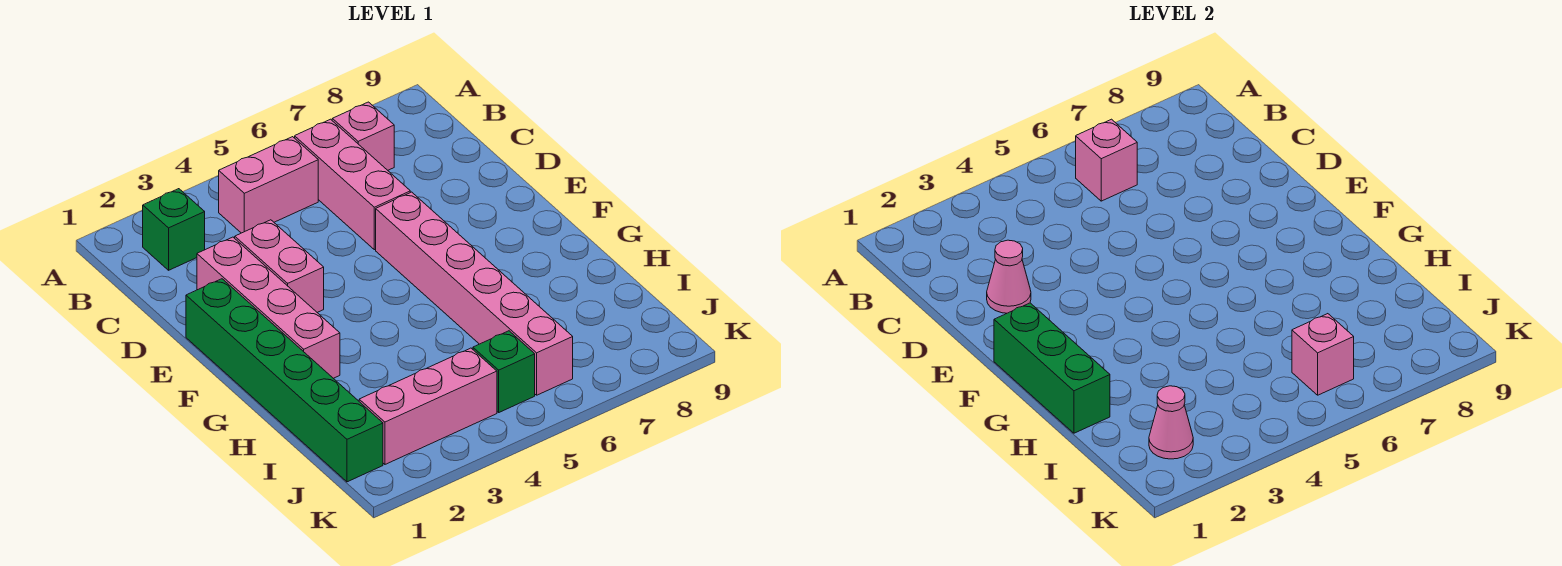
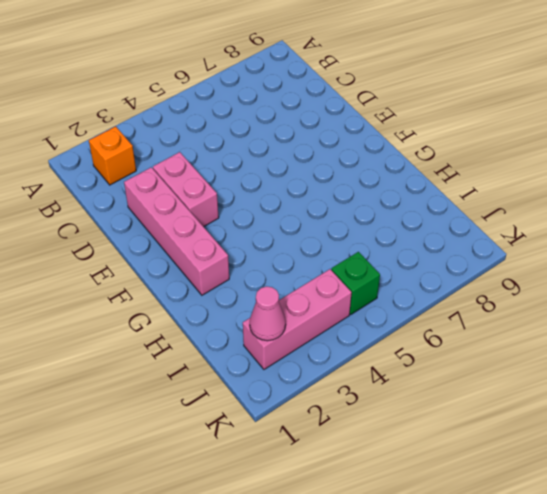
orange brick B2 level 1 -> green brick B2 level 1
none -> pink brick B4:B5 level 1
none -> pink brick B6:D6 level 1
none -> pink brick B7 level 1

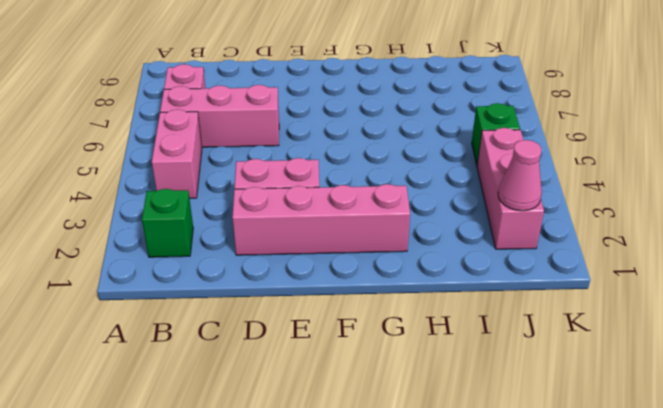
none -> green brick E1:J1 level 1
none -> pink brick E6:J6 level 1
none -> pink brick B6 level 2

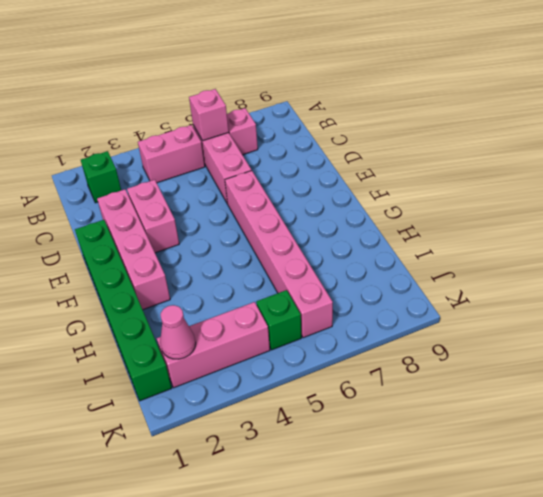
none -> pink cone D2 level 2
none -> green brick F1:H1 level 2
none -> pink brick J6 level 2

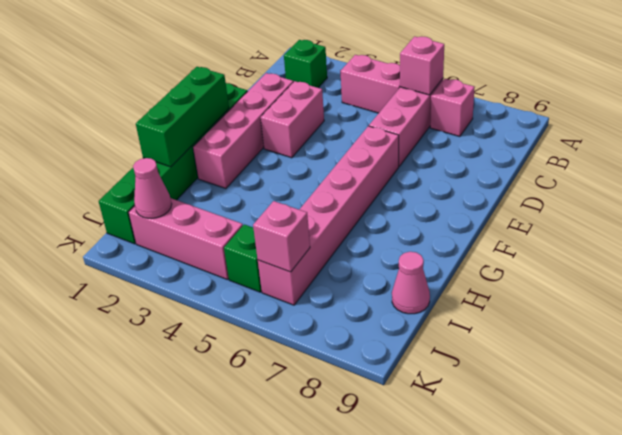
pink cone I9 level 1 -> pink cone D2 level 2

